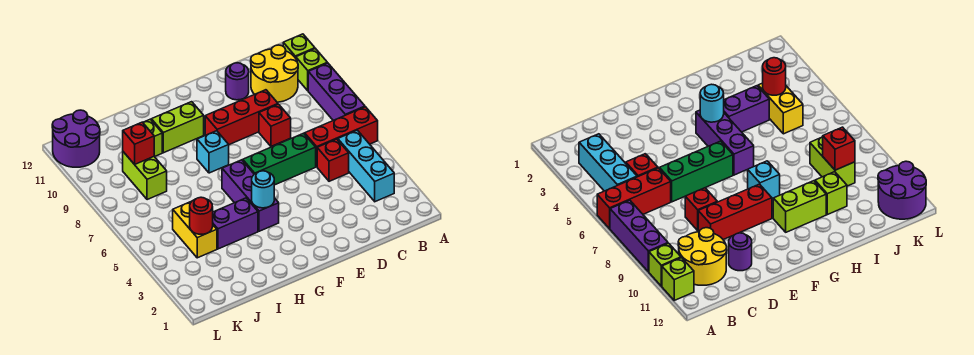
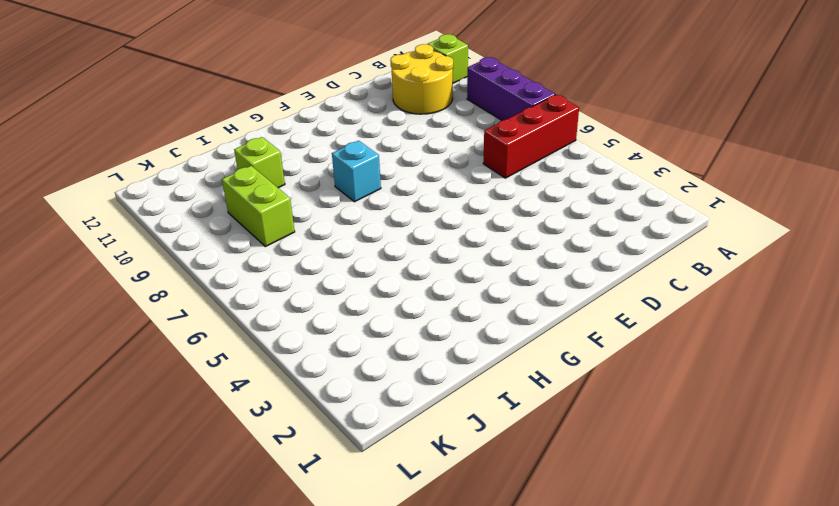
none -> lime brick A10 level 1
none -> cyan brick B3:B5 level 1
none -> red brick C5 level 1

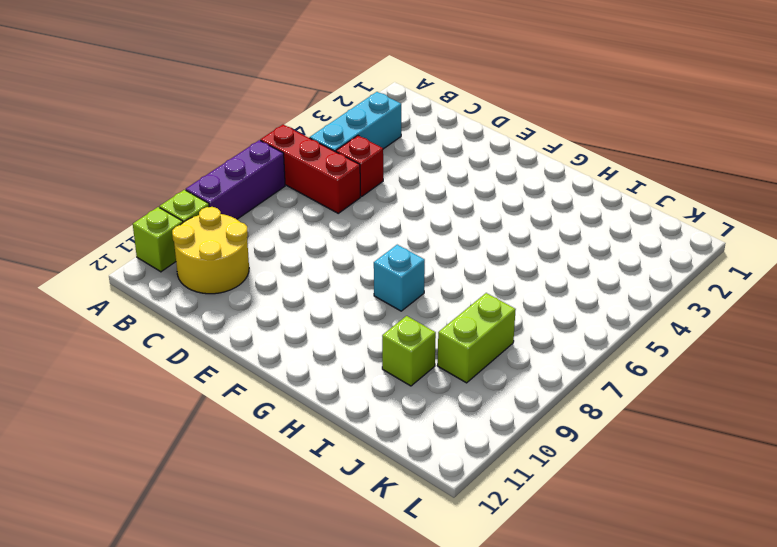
none -> green brick D6:F6 level 1
none -> red brick D8 level 1
none -> red brick D9:F9 level 1

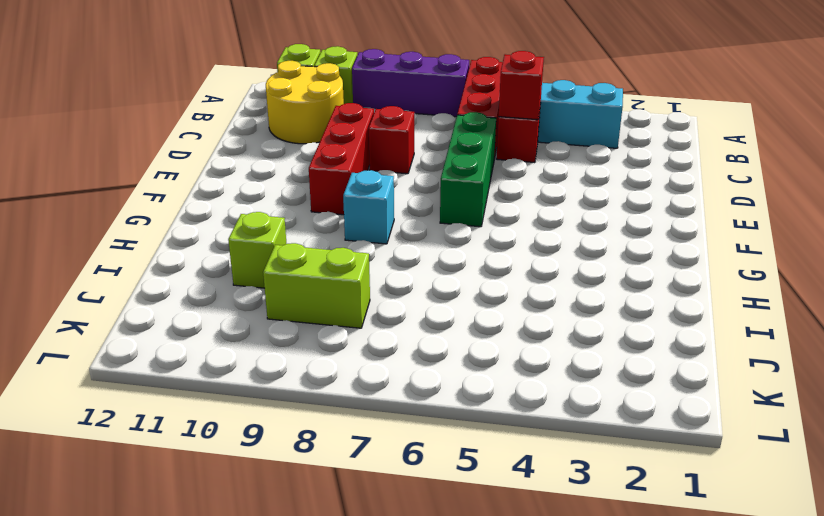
red brick C5 level 2 -> red brick J9 level 2
none -> purple round brick D11 level 1
none -> purple brick G4:G6 level 1
none -> lime brick G10:H10 level 1

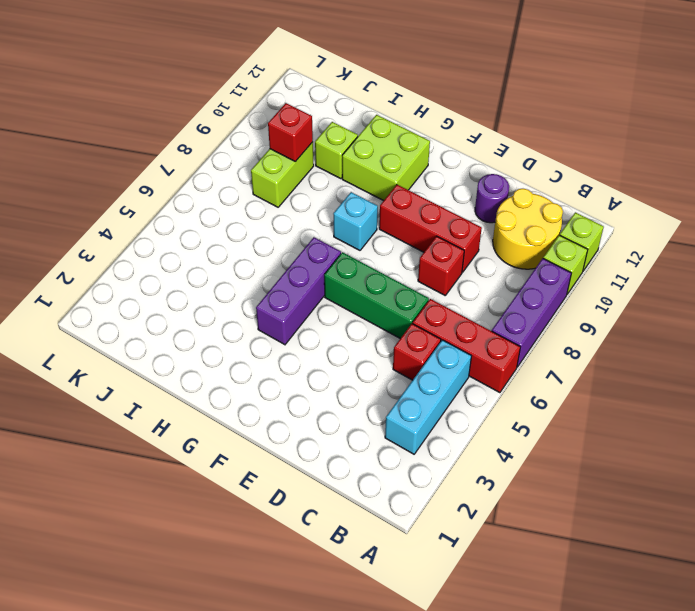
lime brick G10:H11 level 1 -> lime brick G10:H10 level 1
none -> purple brick H4:I4 level 1
none -> yellow brick J4:J5 level 1
none -> purple round brick K11:L12 level 1

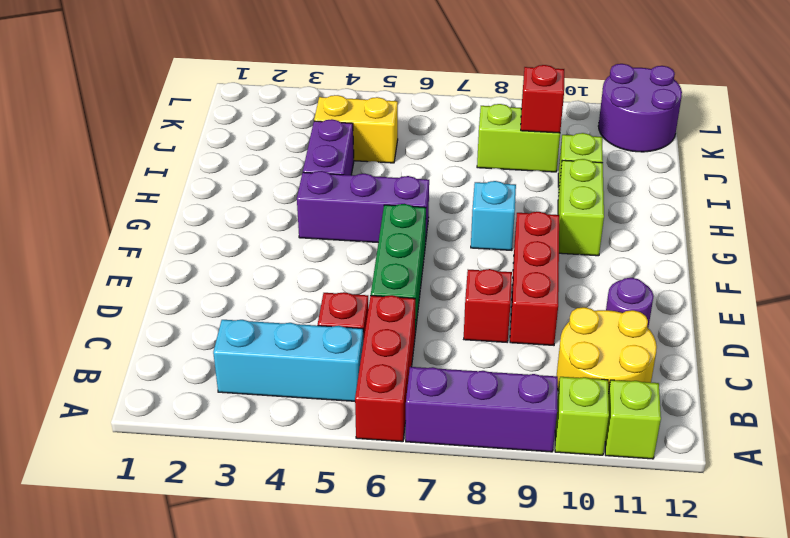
none -> cyan round brick G4 level 2
none -> red round brick J4 level 2

